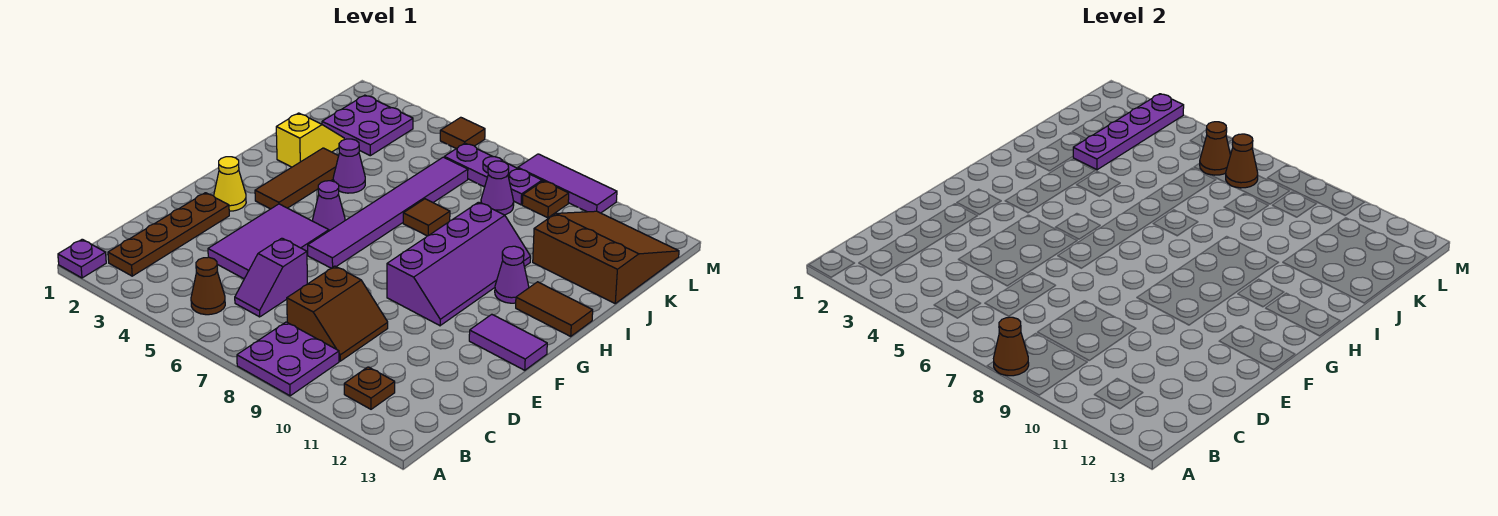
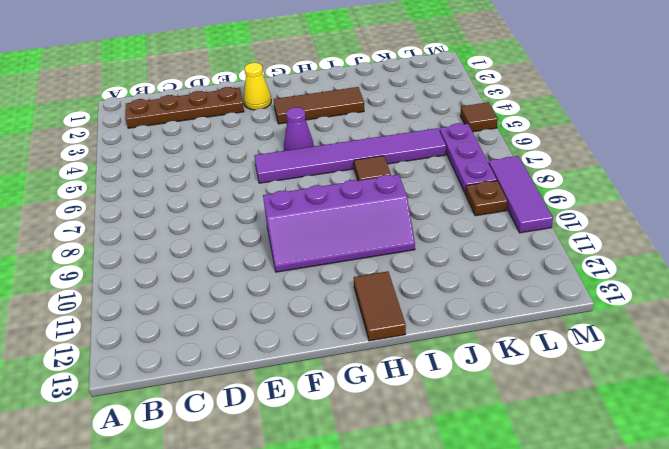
none -> purple plate A1 level 1
none -> purple plate A8:B9 level 1
none -> brown cone B5 level 1
none -> brown plate B11 level 1

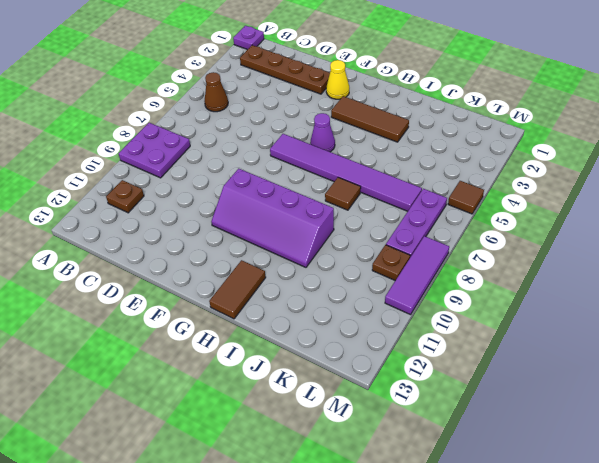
none -> purple slope C6:D6 level 1 top D
none -> brown slope C8:D9 level 1 top 8
none -> purple tile D4:F5 level 1
none -> purple tile F12:F13 level 1

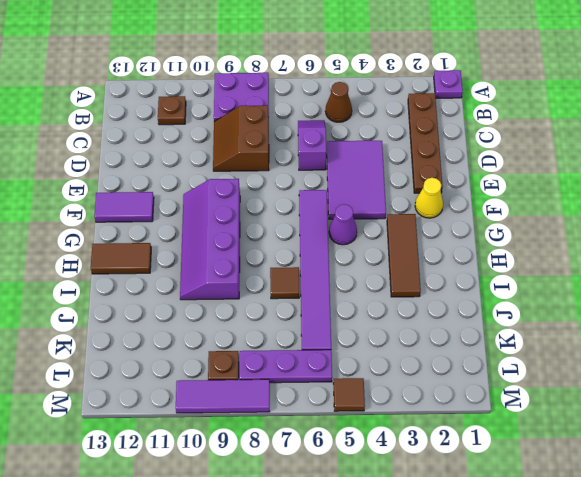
none -> purple cone H11 level 1
none -> yellow slope I2:J2 level 1 top I
none -> purple cone I4 level 1
none -> brown slope J11:L13 level 1 top J

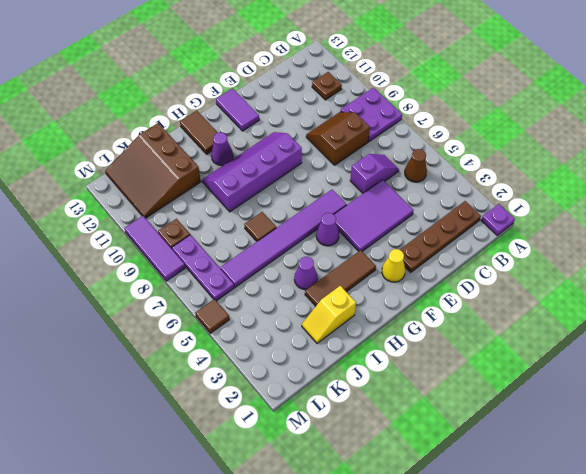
none -> purple plate K2:L3 level 1
none -> purple cone K8 level 1
none -> brown cone A8 level 2
none -> purple plate J3:M3 level 2

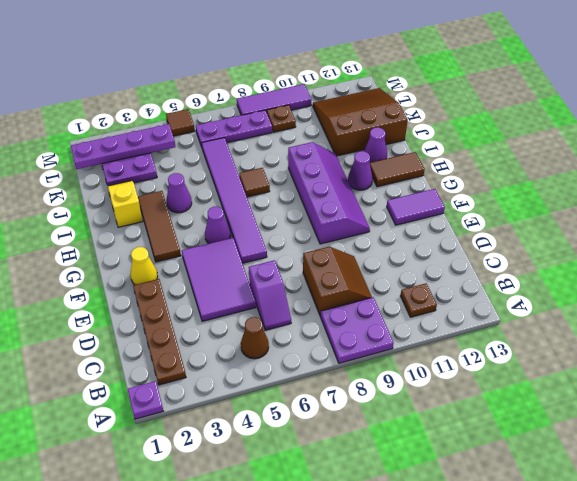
purple cone I12 level 1 -> purple cone K8 level 1
purple plate L1:L4 level 2 -> purple plate J3:M3 level 2
none -> brown cone A8 level 2
none -> brown cone L6 level 2
none -> brown cone L7 level 2

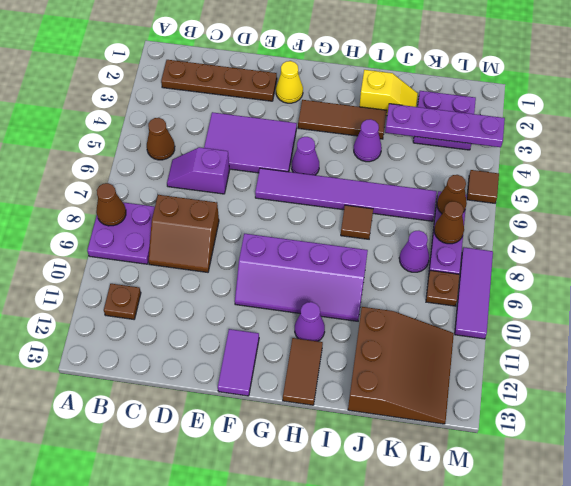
none -> purple plate A1 level 1

